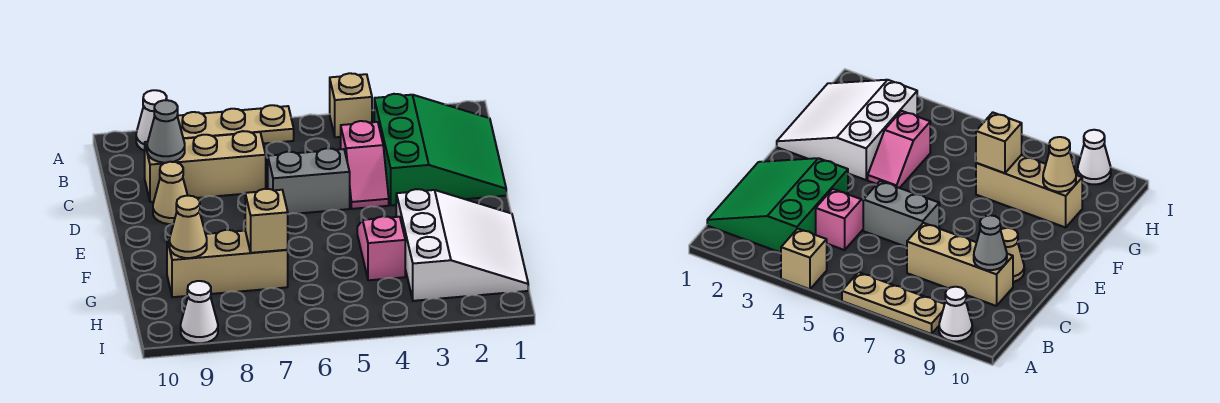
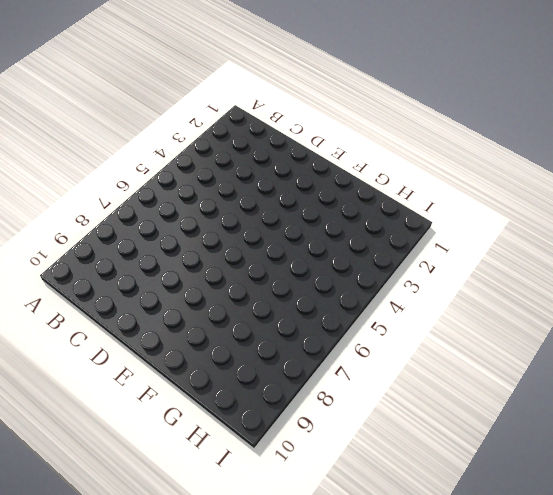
none -> tan brick A4 level 1
none -> tan plate A6:A8 level 1
none -> white cone A9 level 1

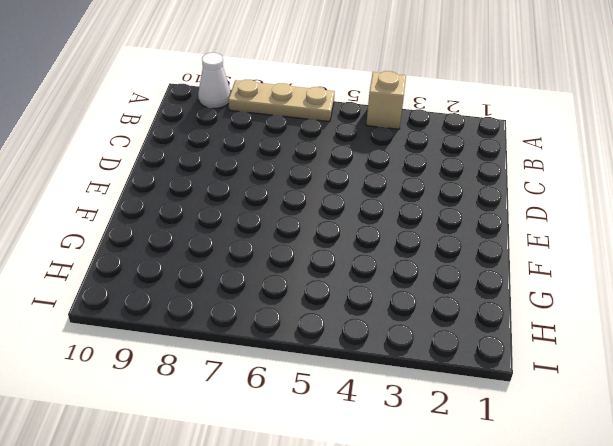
none -> green slope B1:D3 level 1 top 3
none -> pink slope C4:D4 level 1 top C
none -> tan brick C7:C9 level 1

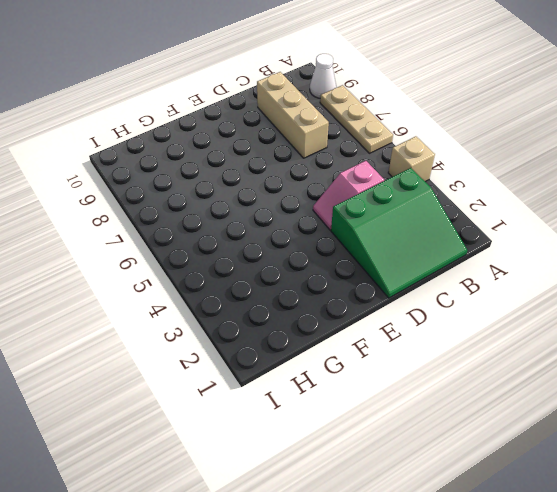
none -> grey brick D5:D6 level 1
none -> tan cone D9 level 1
none -> white slope F1:H3 level 1 top 3

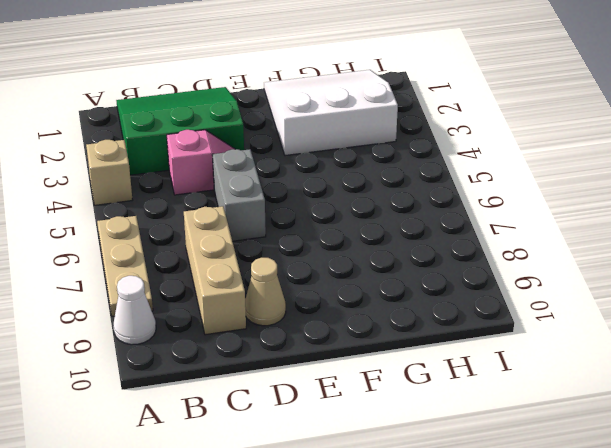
none -> pink slope F4:G4 level 1 top G
none -> tan brick G7:G9 level 1
none -> white cone I9 level 1

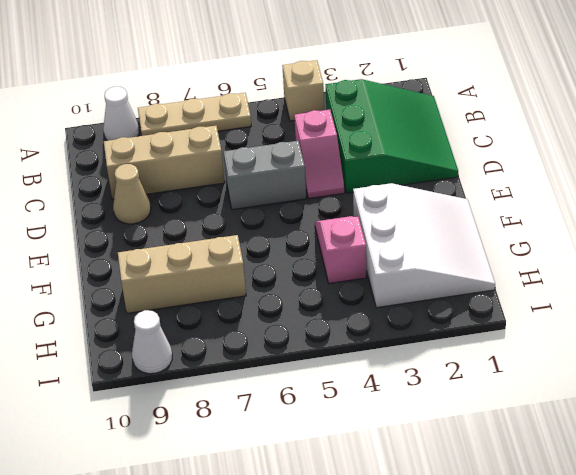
none -> grey cone C9 level 2
none -> tan brick G7 level 2
none -> tan cone G9 level 2

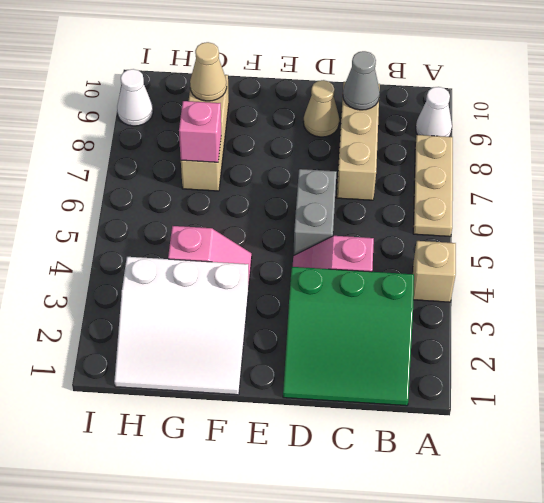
pink brick G7 level 2 -> tan brick G7 level 2

